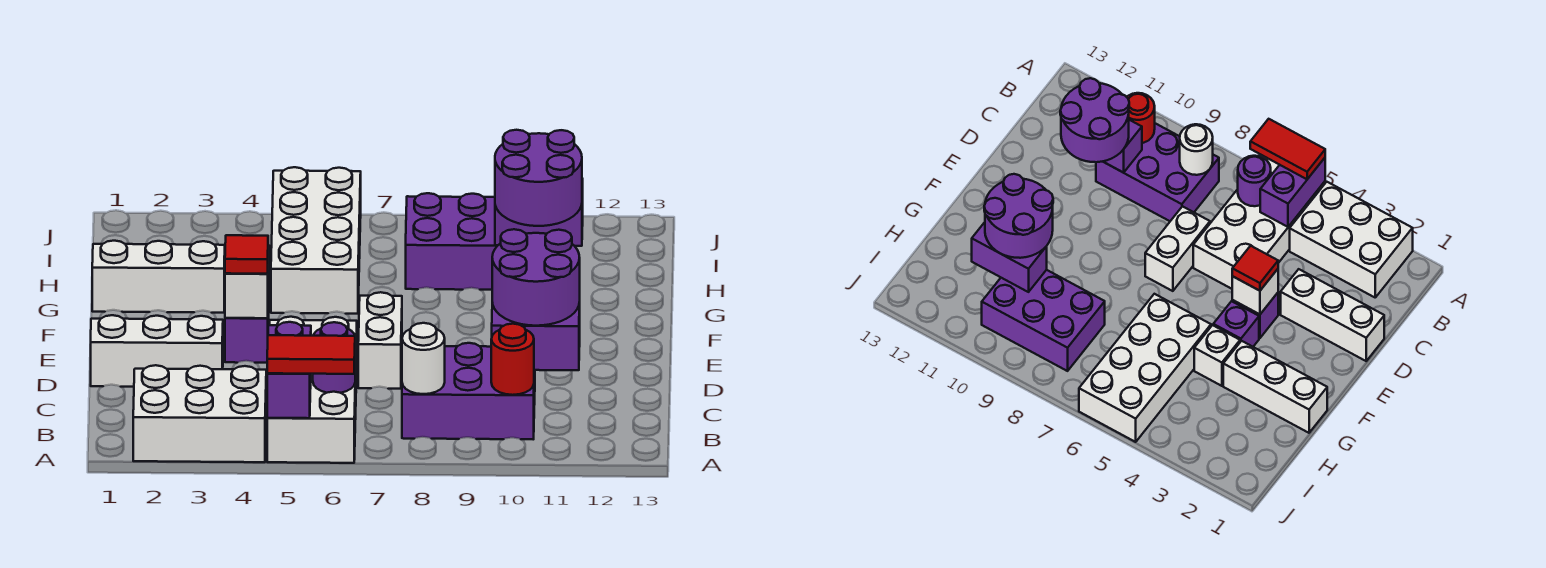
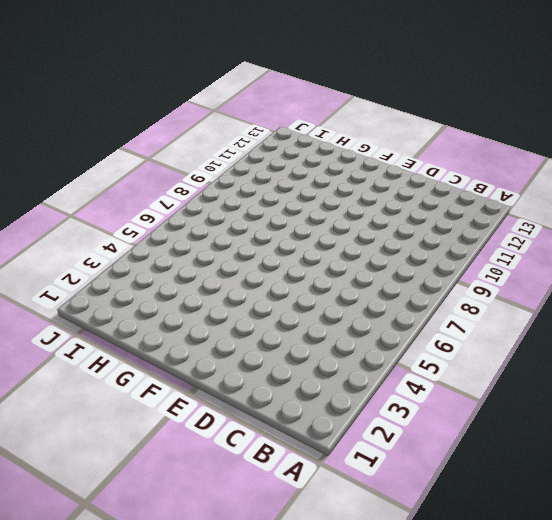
none -> white brick A2:B4 level 1
none -> white brick A5:D6 level 1
none -> purple brick B8:C10 level 1

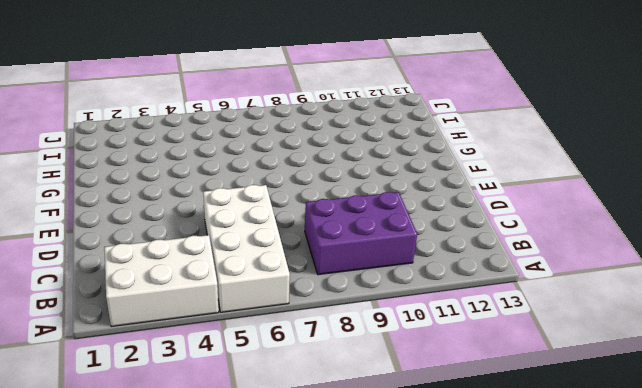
none -> white brick D1:D3 level 1
none -> white brick D7:E7 level 1
none -> purple brick E4 level 1

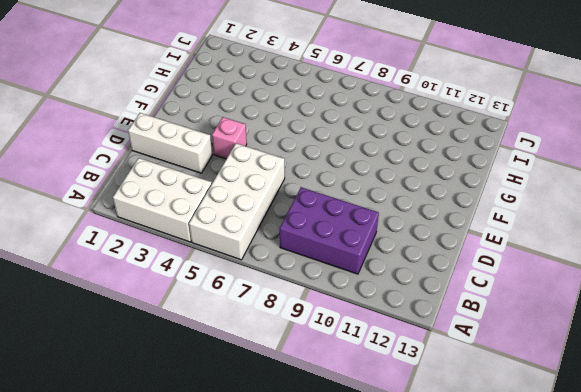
pink brick E4 level 1 -> purple brick E4 level 1
none -> white brick D7:E7 level 1
none -> purple brick F4 level 1
none -> white brick G1:G3 level 1

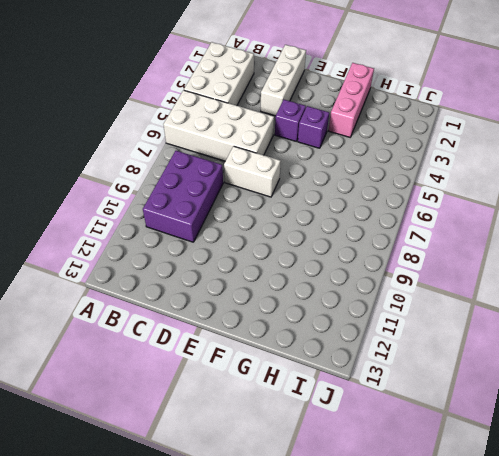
pink brick G1:G3 level 1 -> white brick G1:G3 level 1
none -> white brick G4 level 1
none -> white brick G5:J6 level 1
none -> purple brick H8:I10 level 1

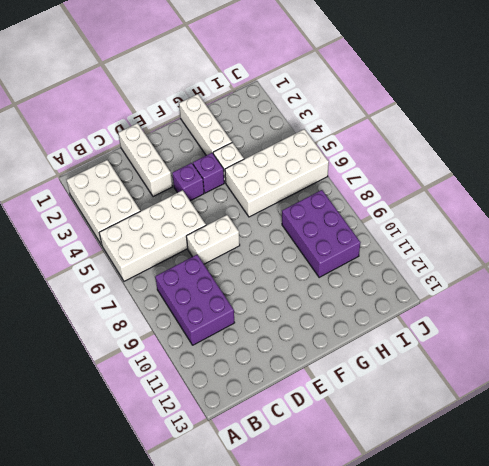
none -> purple brick A5:B5 level 2
none -> purple round brick B6 level 2
none -> white round brick B8 level 2

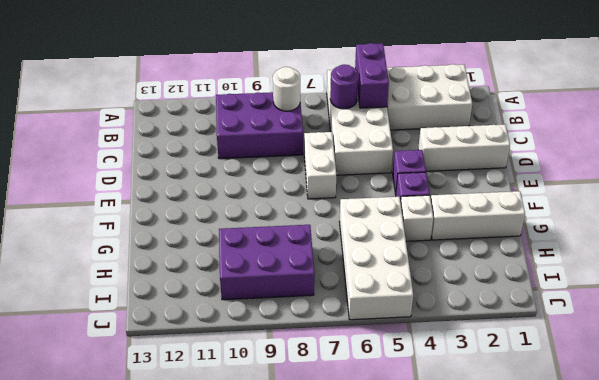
none -> red round brick B10 level 2
none -> purple brick C10:C11 level 2
none -> white brick E4 level 2

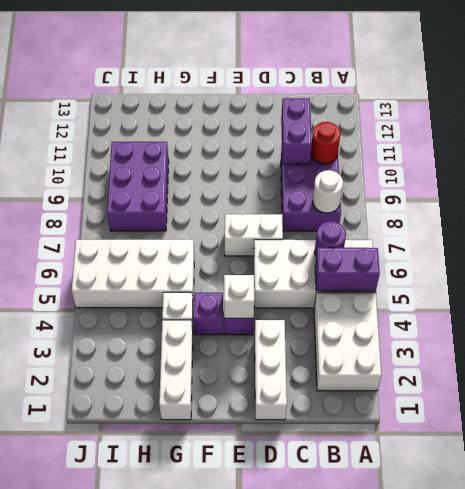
none -> purple brick H10:H11 level 2
none -> red tile A5:A6 level 3
none -> purple round brick C10:D11 level 3

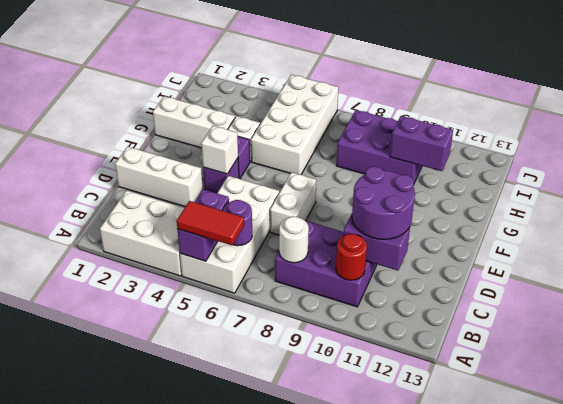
none -> red tile E4 level 3
none -> purple round brick G10:H11 level 3

